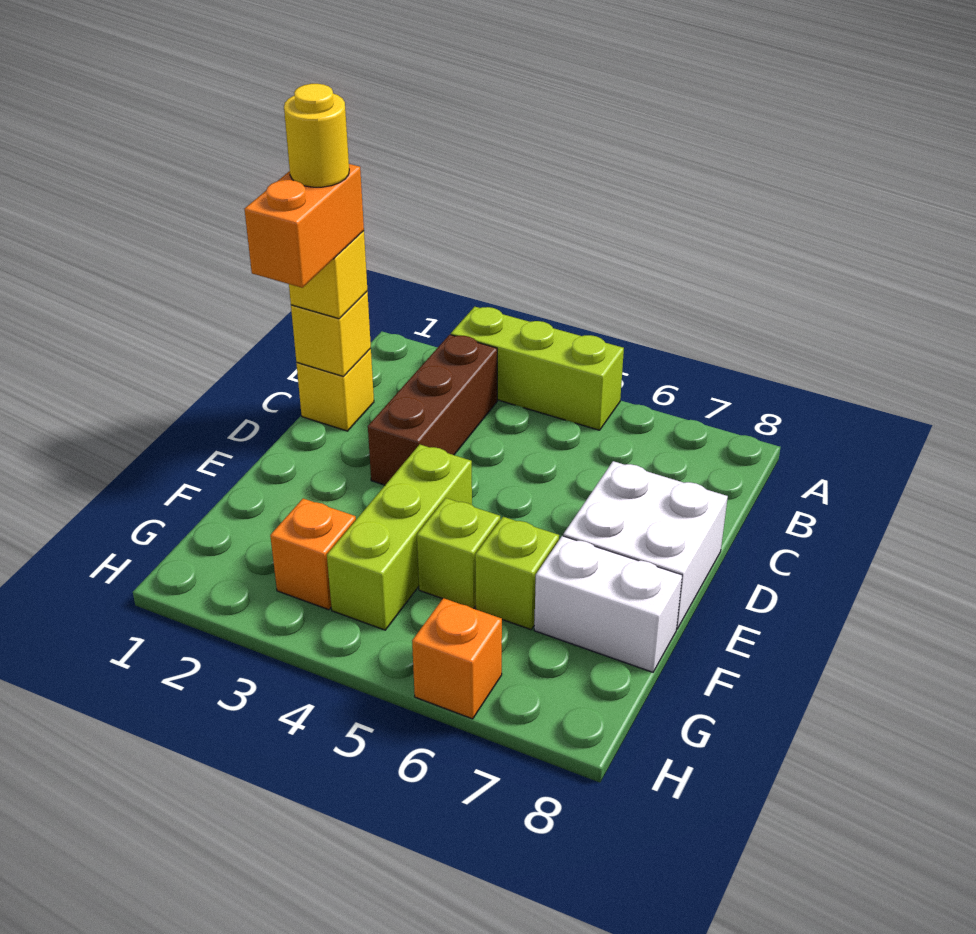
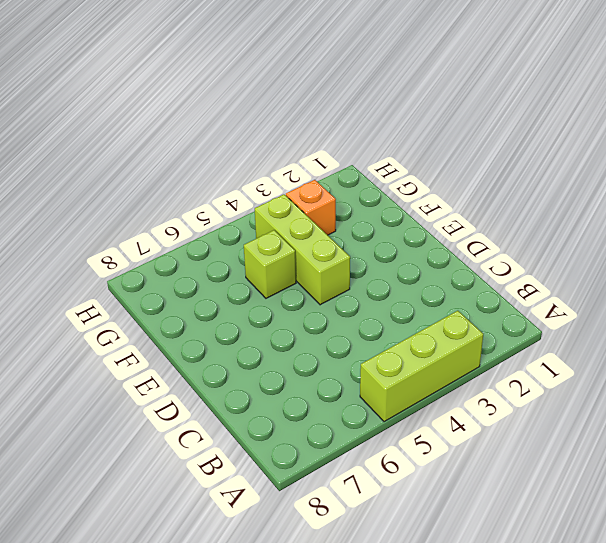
none -> brown brick B3:D3 level 1
none -> yellow brick C1 level 1
none -> white brick D7:E8 level 1

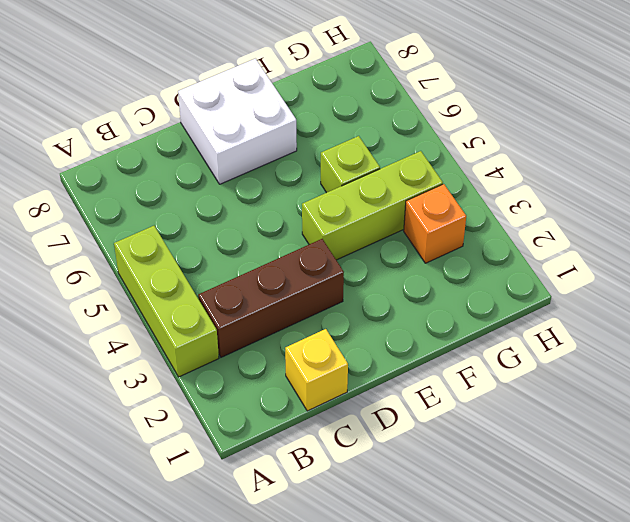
none -> lime brick F6 level 1
none -> white brick F7:F8 level 1
none -> orange brick H6 level 1

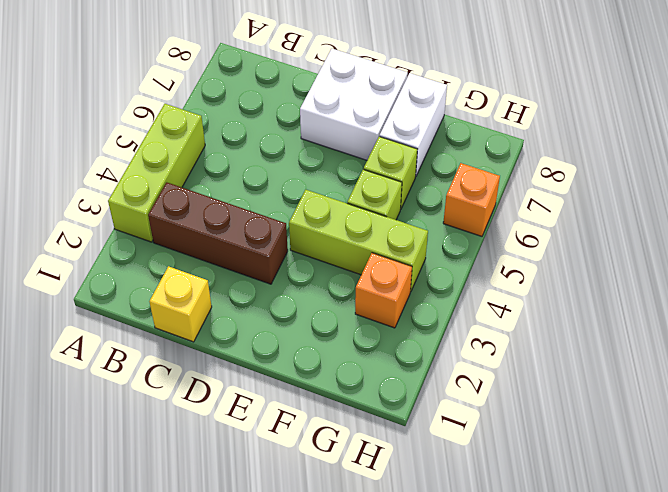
none -> yellow brick C1 level 2
none -> yellow brick C1 level 3
none -> orange brick C1:D1 level 4

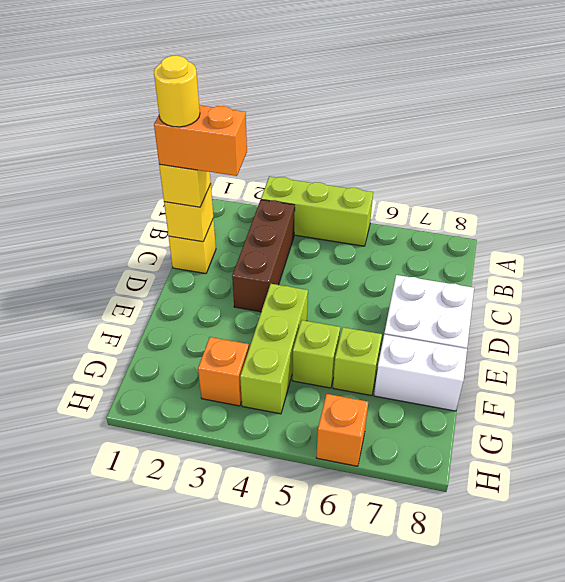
orange brick C1:C2 level 4 -> orange brick C1:D1 level 4

